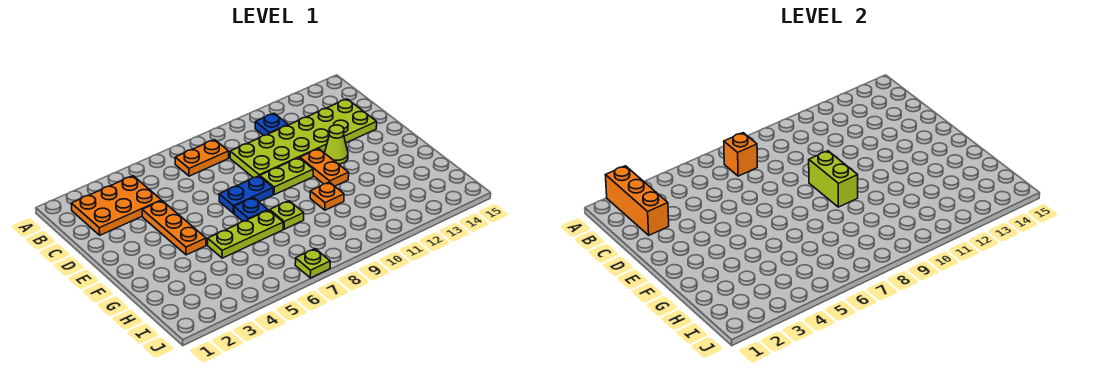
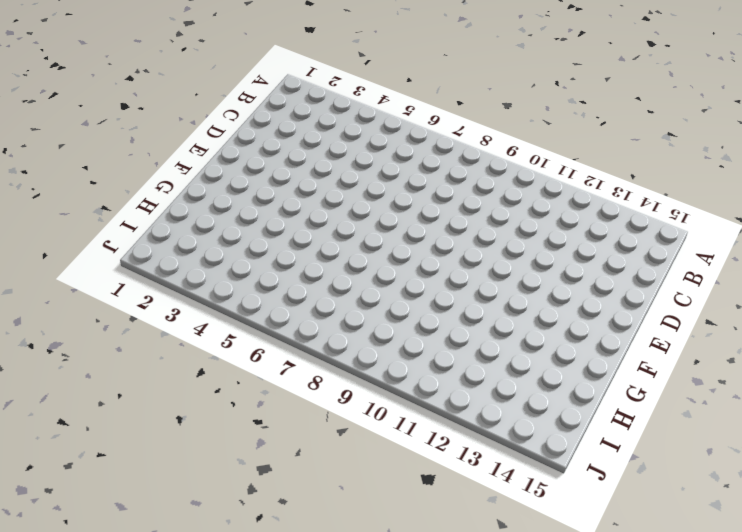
none -> orange plate B2:C4 level 1
none -> orange plate B7:B8 level 1
none -> blue plate B11 level 1

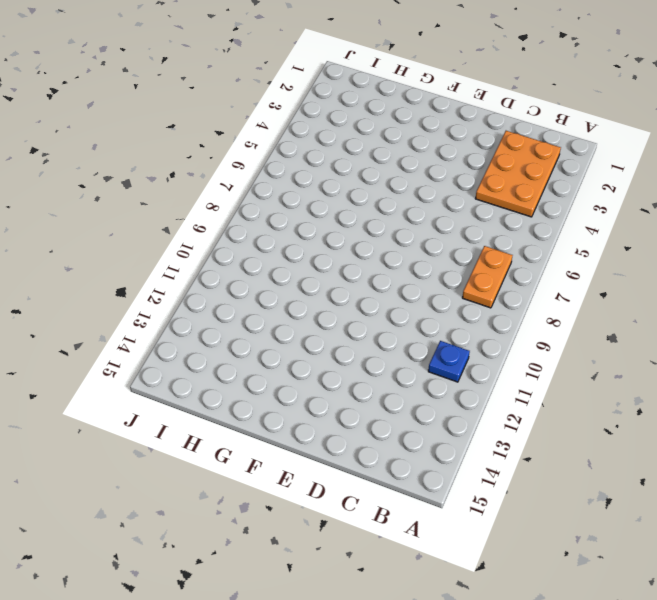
none -> lime plate C9:D14 level 1
none -> orange plate D4:F4 level 1
none -> blue plate E7:E8 level 1

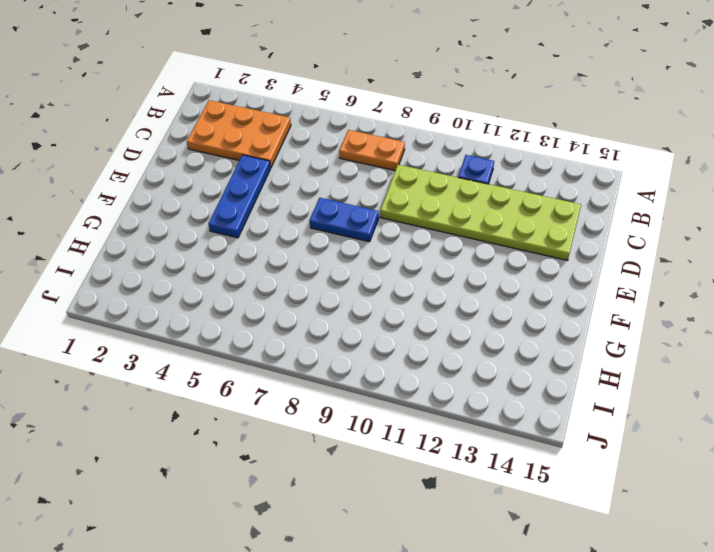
blue plate D4:F4 level 1 -> orange plate D4:F4 level 1
none -> lime plate E9:E10 level 1
none -> orange plate E11:F11 level 1
none -> lime cone E12 level 1

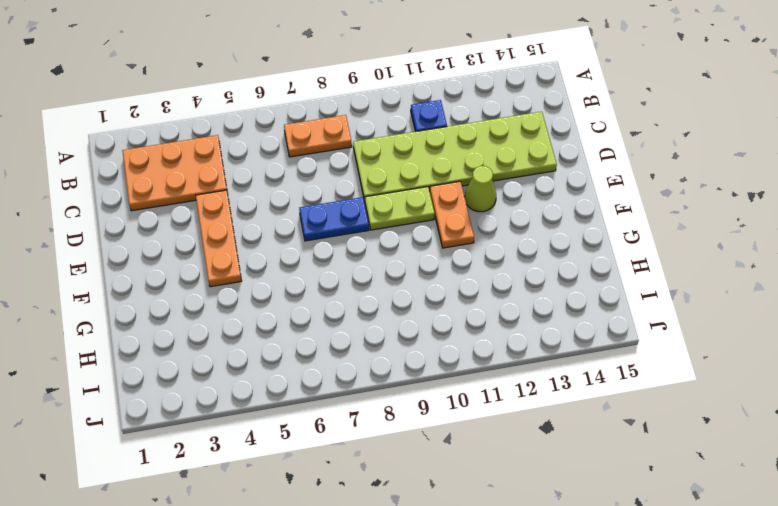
none -> blue plate F7 level 1
none -> lime plate G5:G7 level 1
none -> lime plate G8 level 1

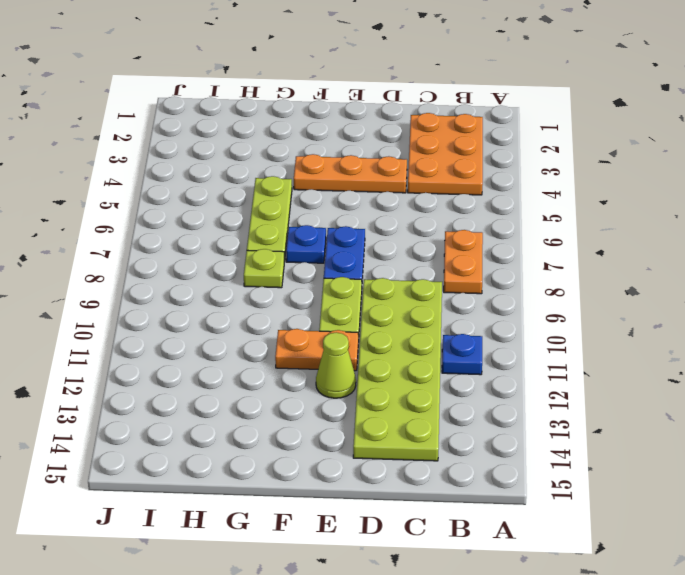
none -> orange plate G10 level 1
none -> lime plate J7 level 1
none -> orange brick A2:C2 level 2

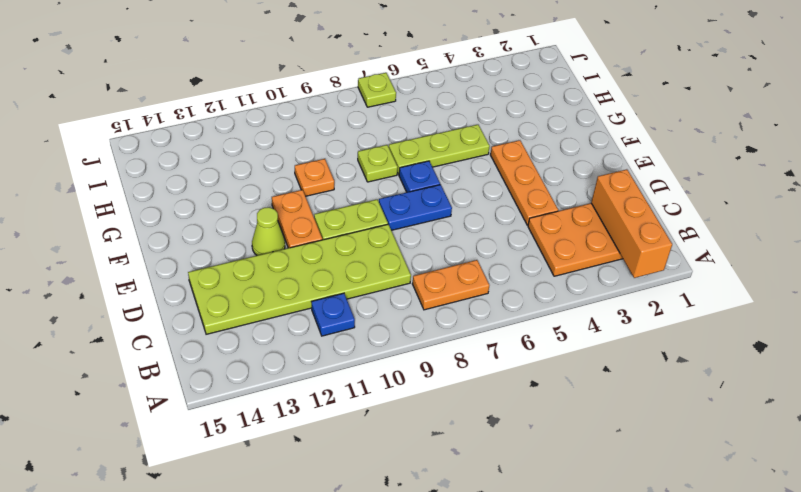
none -> orange brick B7 level 2
none -> lime brick E9:F9 level 2

